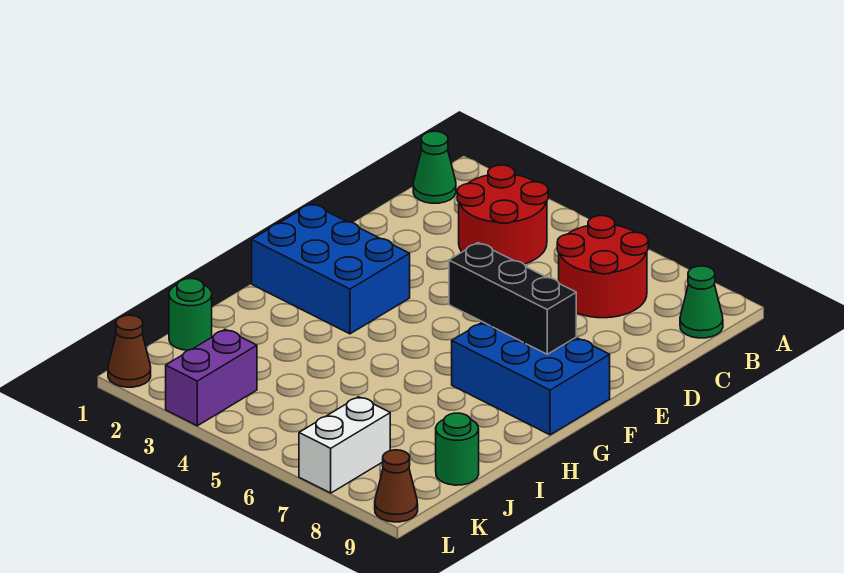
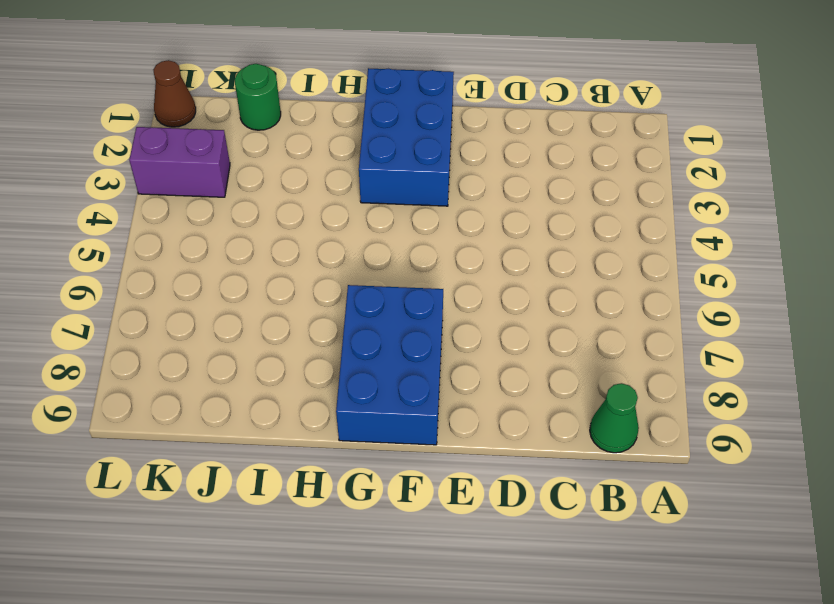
none -> green cone B1 level 1
none -> red round brick B3:C4 level 1
none -> red round brick B6:C7 level 1

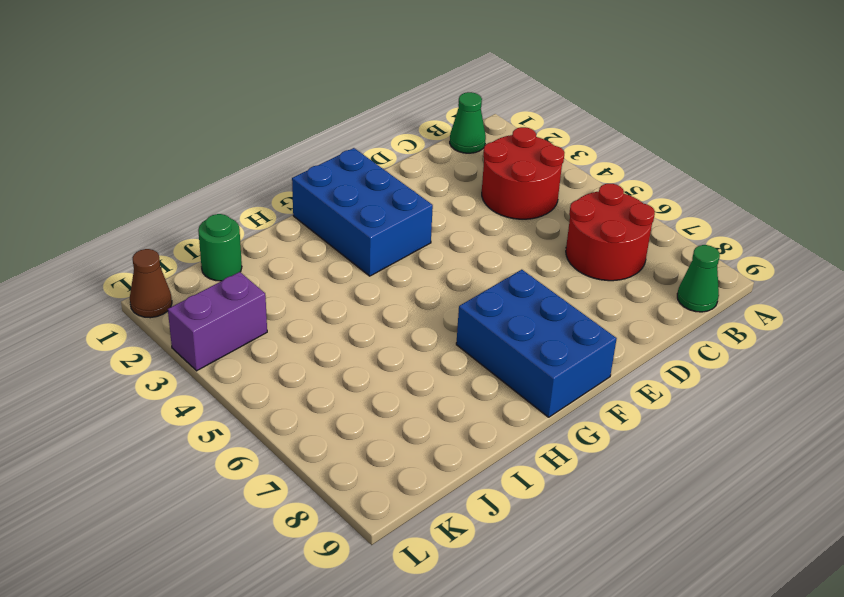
none -> green round brick J9 level 1
none -> white brick K7:L7 level 1
none -> brown cone L9 level 1

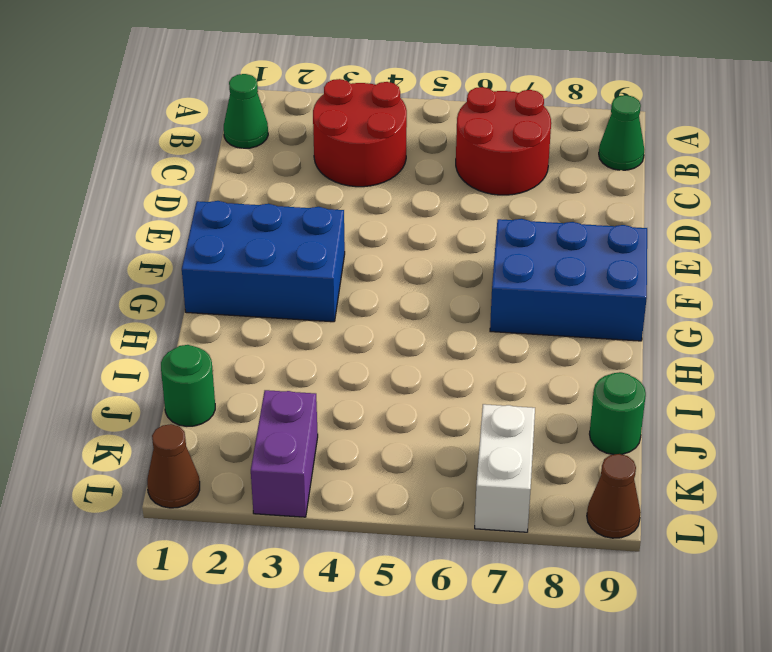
none -> black brick F6:F8 level 2

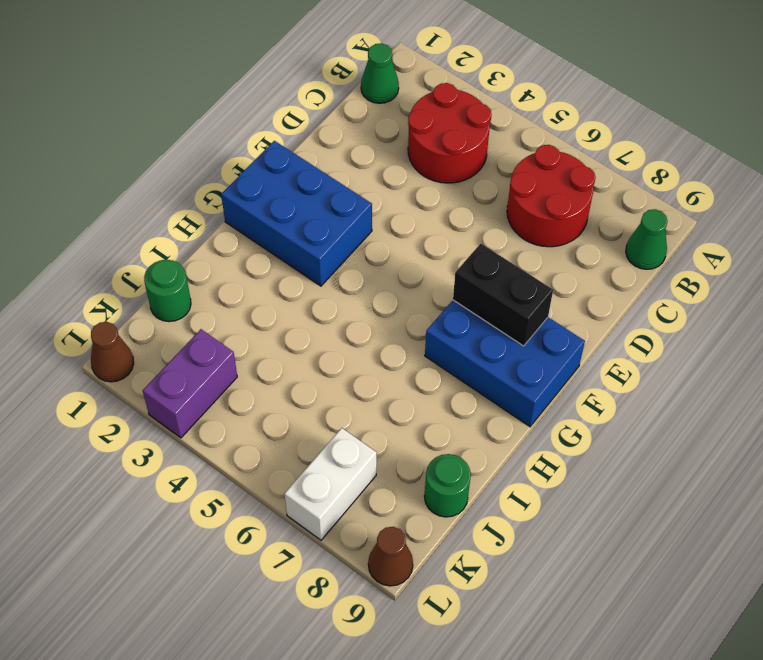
black brick F7:F8 level 2 -> black brick F6:F8 level 2

